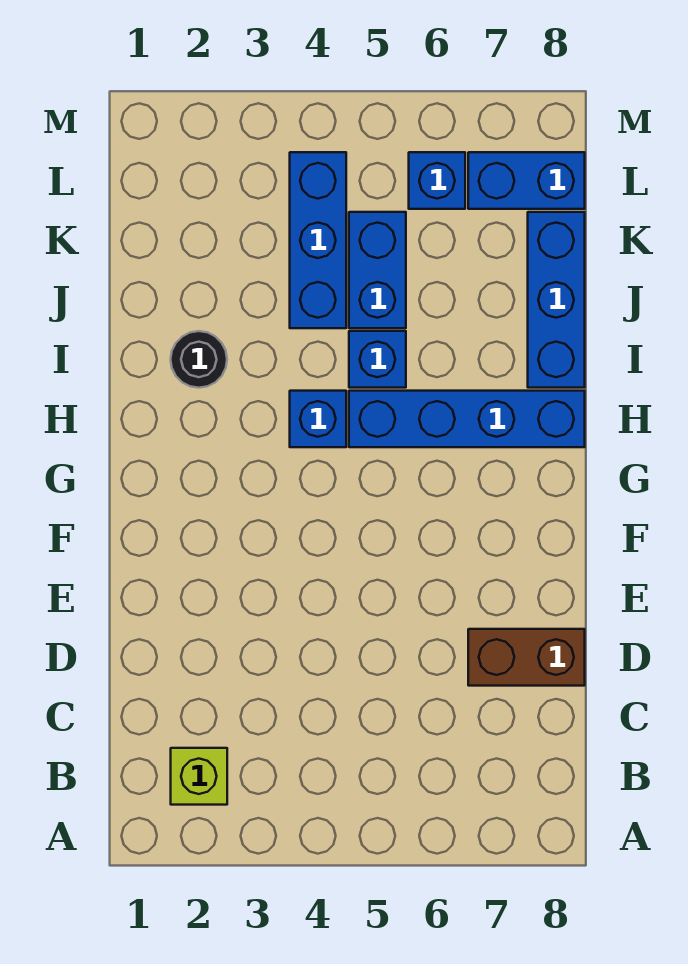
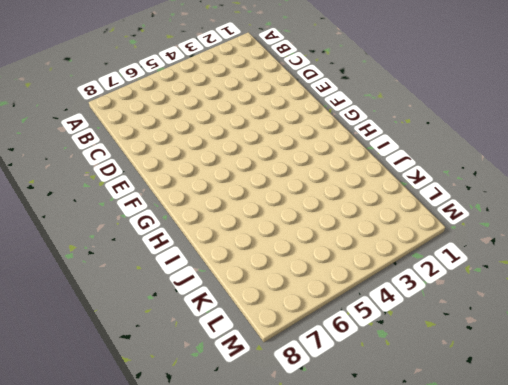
none -> lime brick B2 level 1
none -> brown brick D7:D8 level 1

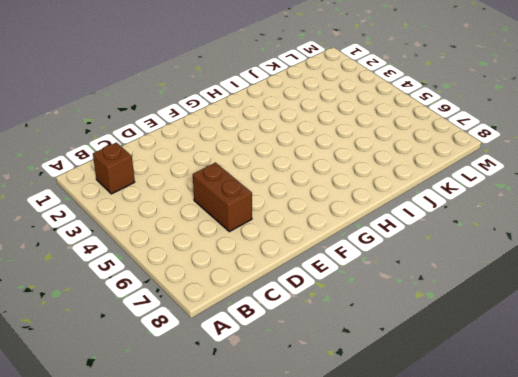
brown brick B2 level 1 -> lime brick B2 level 1
brown brick D5:D6 level 1 -> brown brick D7:D8 level 1
none -> blue brick H4 level 1
none -> blue brick H5:H8 level 1

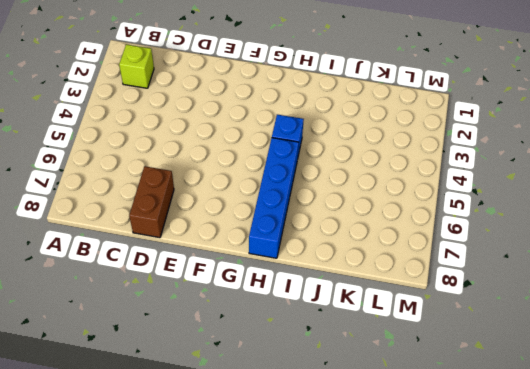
none -> black round brick I2 level 1
none -> blue brick I5 level 1

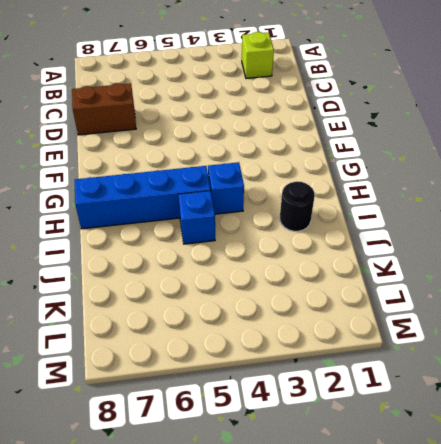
none -> blue brick I8:K8 level 1
none -> blue brick J4:L4 level 1

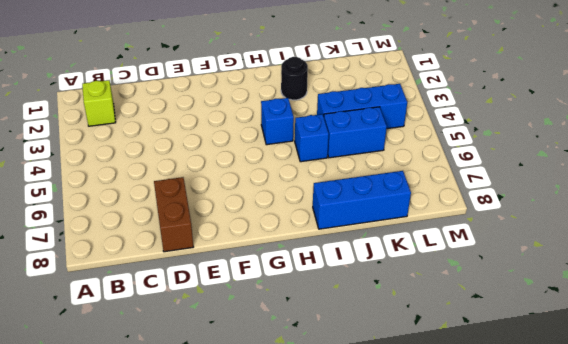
none -> blue brick H5:H8 level 1
none -> blue brick L6 level 1

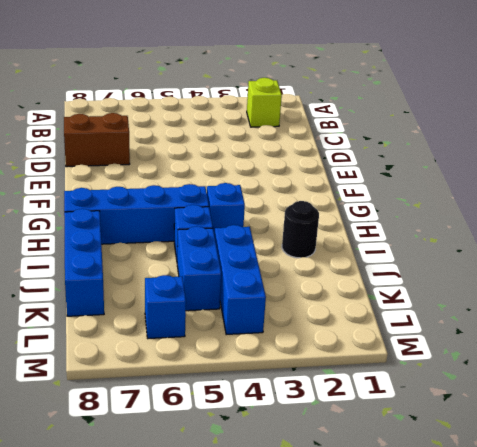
none -> blue brick L7:L8 level 1

